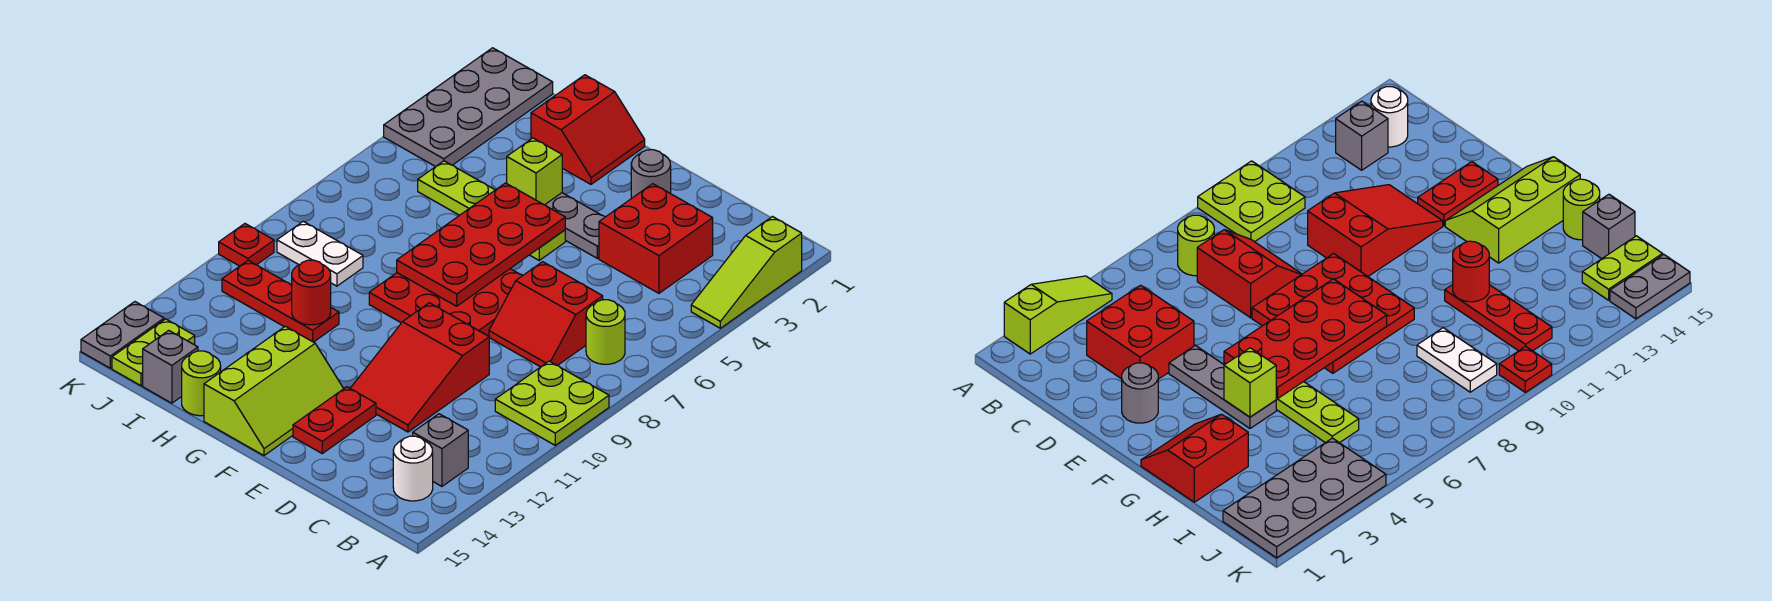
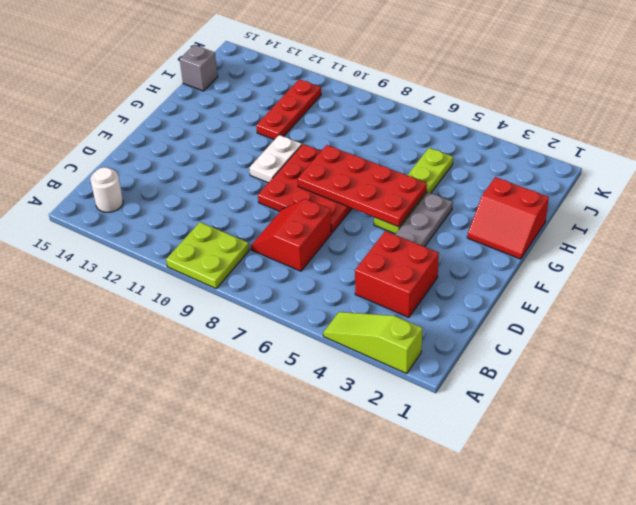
white plate F10:G10 level 1 -> white plate I9:J9 level 1
none -> lime round brick B7 level 1
none -> grey brick B13 level 1
none -> red slope D10:E12 level 1 top 10

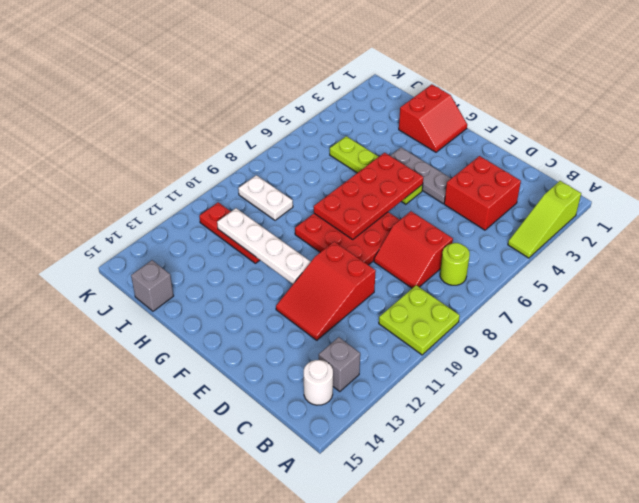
white plate F11:I11 level 2 -> red round brick H11 level 2
none -> grey round brick E2 level 1
none -> red plate E13:E14 level 1
none -> lime slope F13:G15 level 1 top G

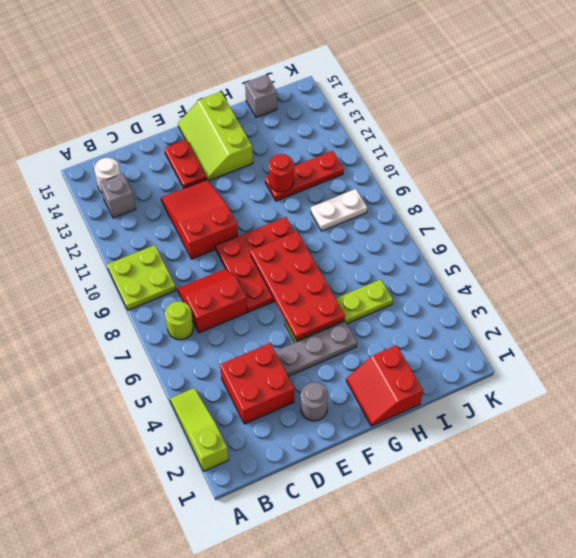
none -> lime round brick H15 level 1
none -> grey plate J1:K4 level 1
none -> lime plate J14:J15 level 1

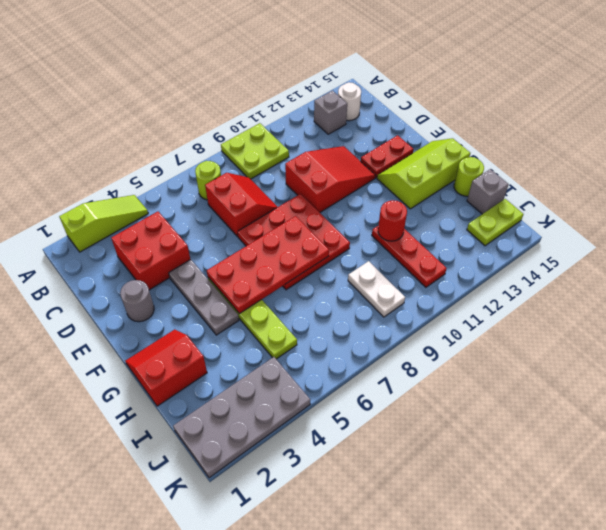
none -> red plate K10 level 1
none -> grey plate K14:K15 level 1
none -> lime brick G4 level 2

